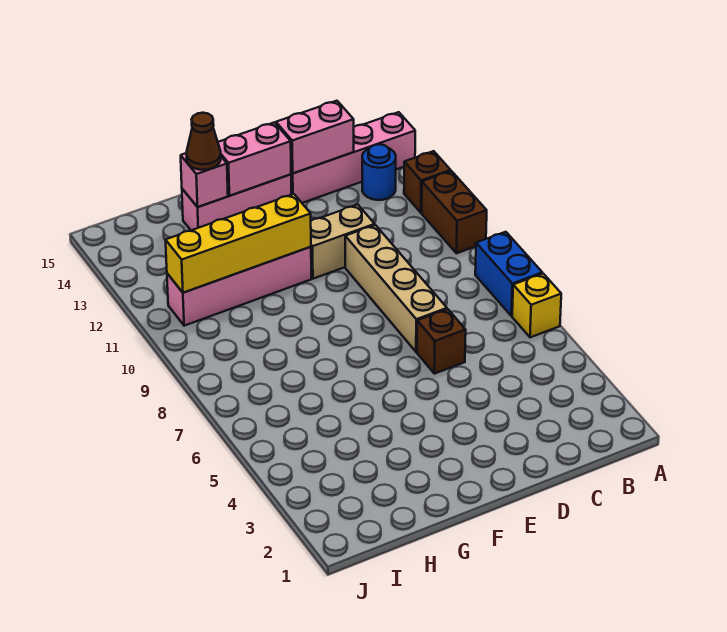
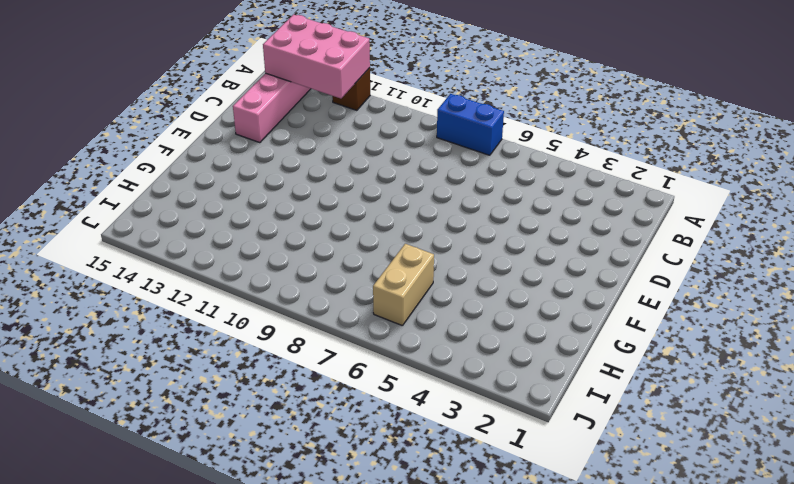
pink brick A12:B14 level 2 -> none
tan brick H6:I6 level 1 -> tan brick D11:E11 level 1
none -> yellow brick A6 level 1
none -> brown brick A10:A11 level 1
none -> blue round brick B13 level 1

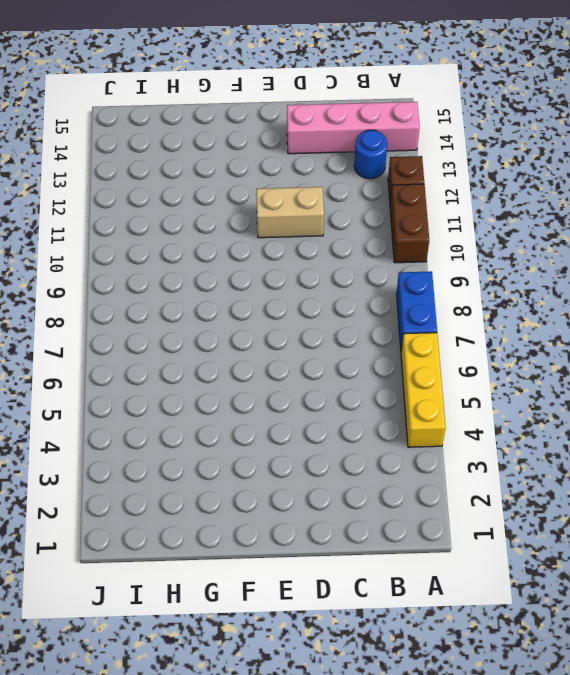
yellow brick A4:A6 level 1 -> yellow brick A6 level 1
none -> brown brick D6 level 1
none -> tan brick D7:D10 level 1
none -> pink brick E14:G14 level 1

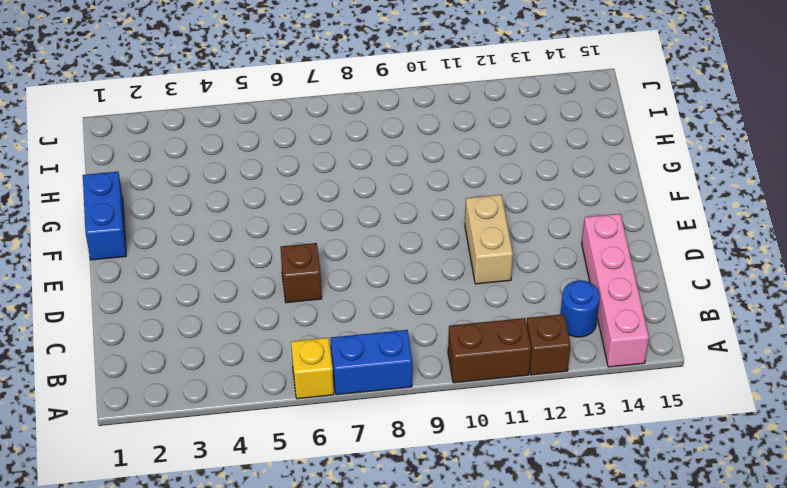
blue brick F1:G1 level 1 -> none
none -> tan brick D7:D10 level 1
none -> pink brick E14:G14 level 1
none -> pink brick F11:I11 level 1

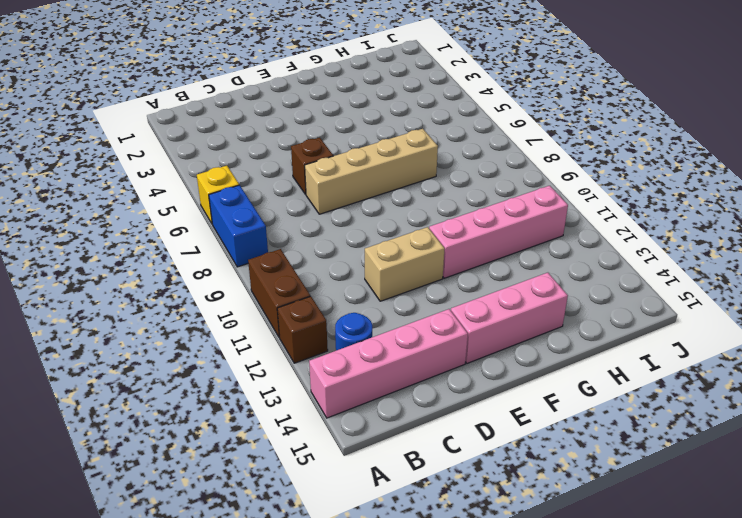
tan brick D7:G7 level 1 -> tan brick D7:D10 level 1
none -> pink brick C14:D14 level 2
none -> pink brick E14:F14 level 2
none -> yellow brick F11:I11 level 2

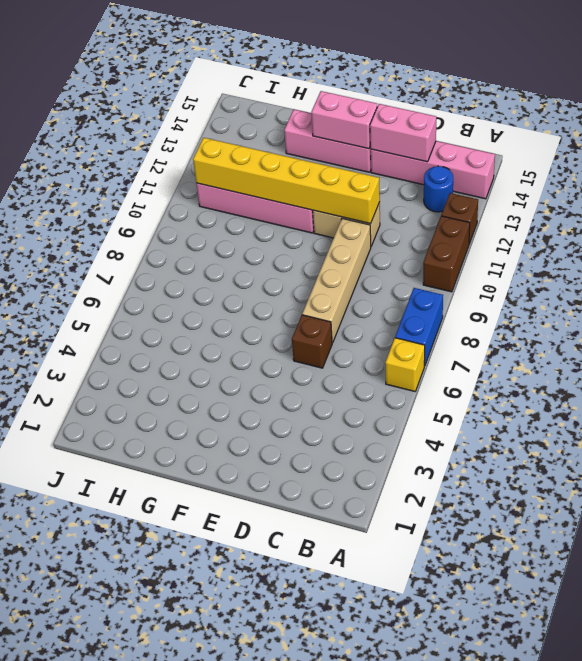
yellow brick D11:I11 level 2 -> yellow brick F11:I11 level 2
none -> pink brick G14 level 2
none -> brown cone G14 level 3

